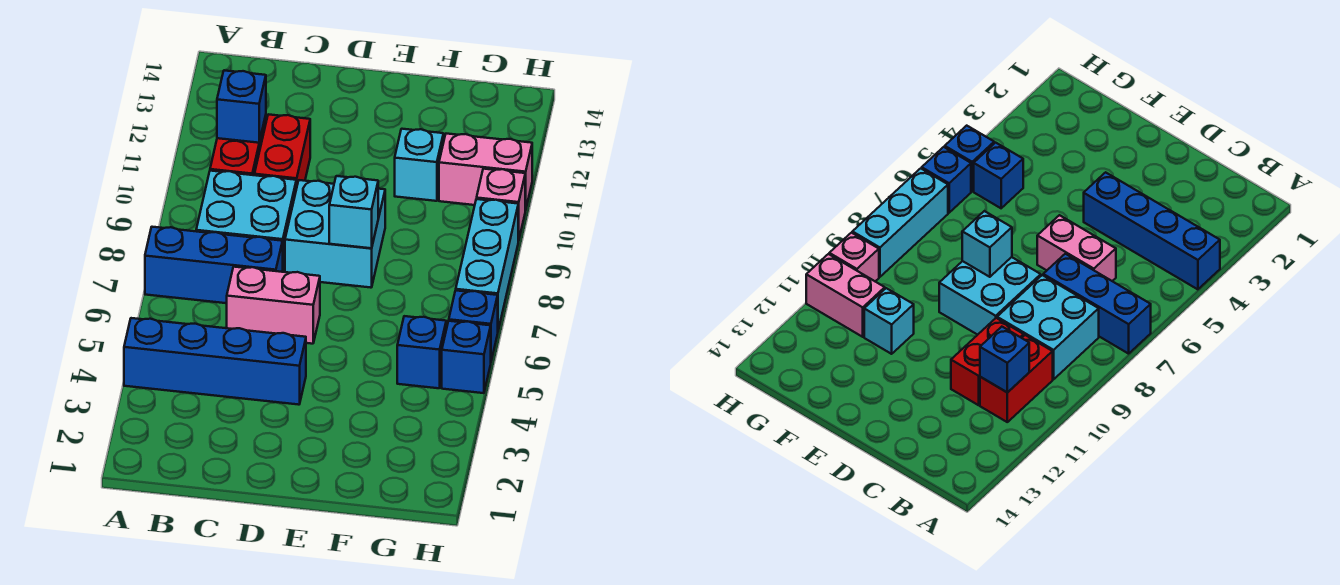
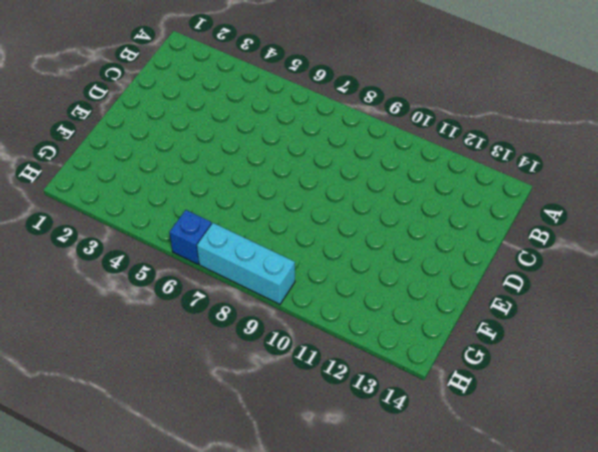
none -> blue brick A4:D4 level 1
none -> blue brick A7:C7 level 1
none -> cyan brick B8:C9 level 1

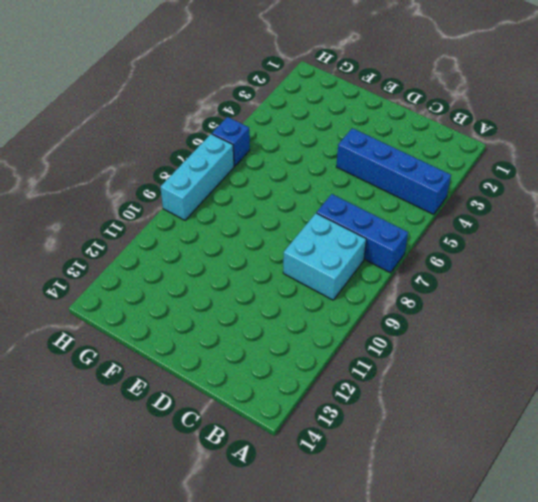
none -> red brick B10:B11 level 1
none -> pink brick C6:D6 level 1
none -> red brick C10:C11 level 1

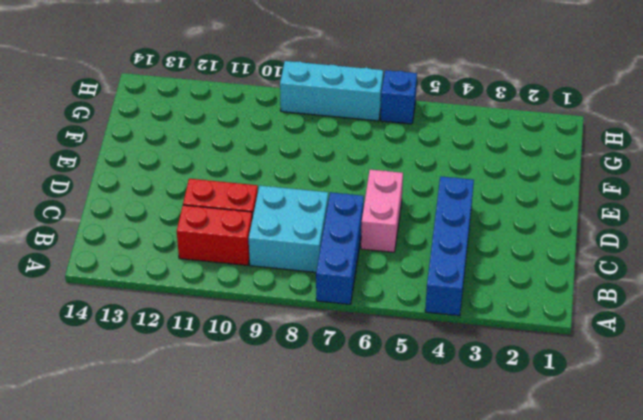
none -> cyan brick D8:E9 level 1
none -> cyan brick F11 level 1
none -> blue brick G5 level 1

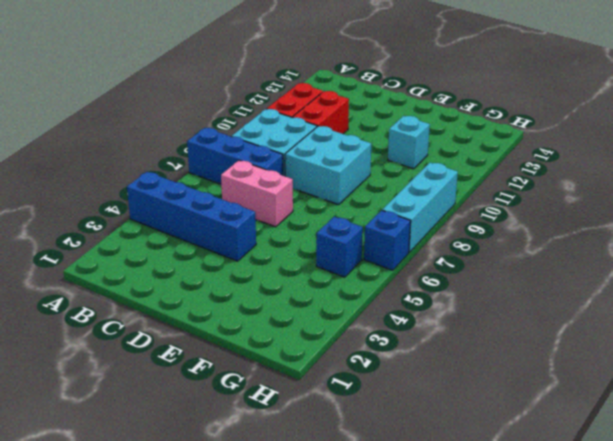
none -> pink brick G11:H11 level 1
none -> blue brick H5 level 1
none -> pink brick H10 level 1

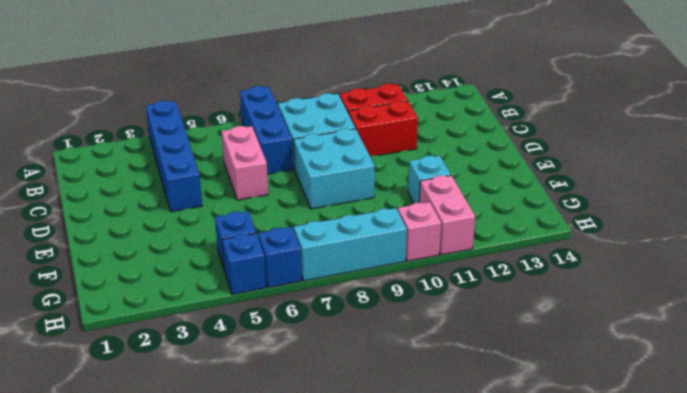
none -> blue brick B11 level 2
none -> cyan brick E8 level 2

